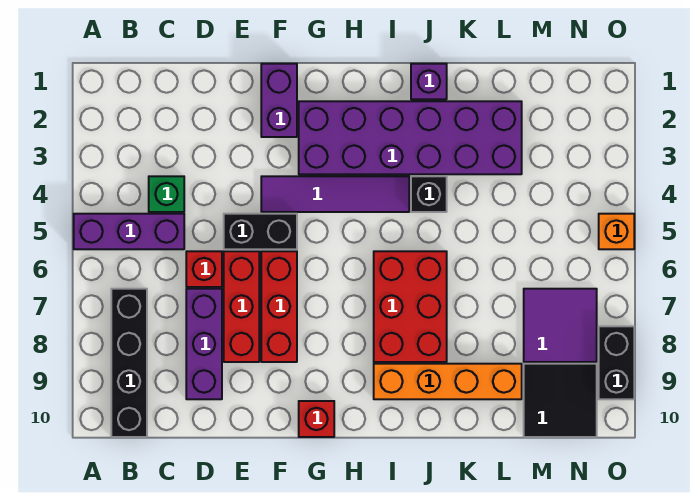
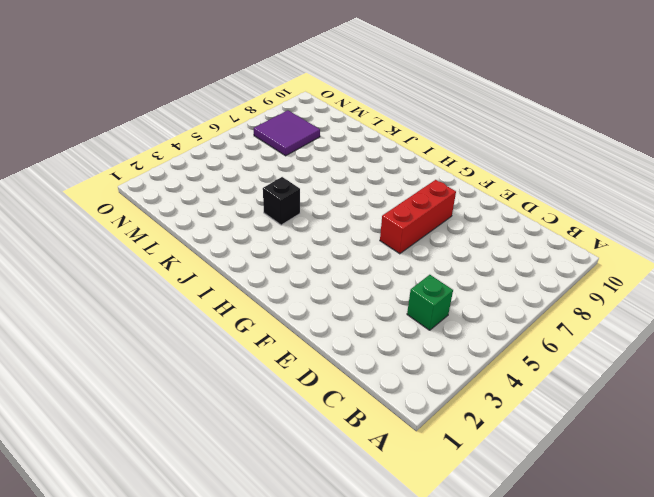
none -> purple brick A5:C5 level 1
none -> black brick B7:B10 level 1
none -> red brick D6 level 1

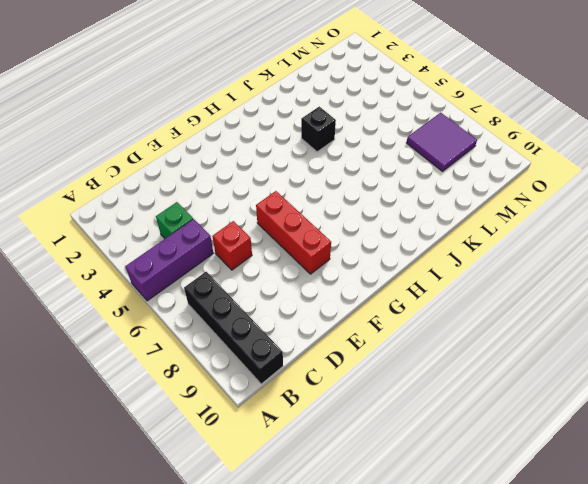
none -> purple brick D7:D9 level 1
none -> black brick E5:F5 level 1
none -> red brick E6:E8 level 1

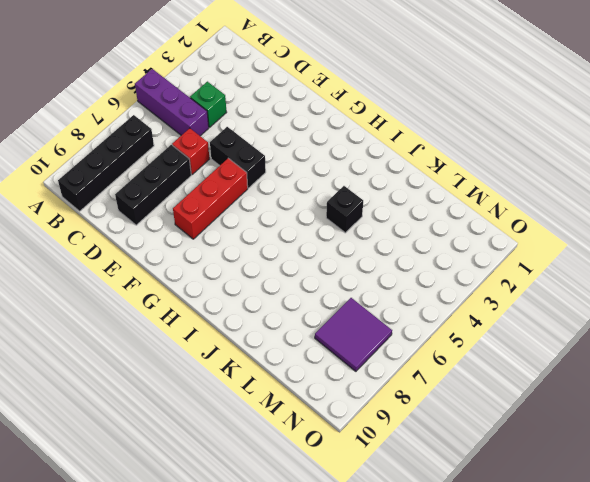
black brick D7:D9 level 1 -> purple brick D7:D9 level 1
none -> red brick E6:E8 level 1
none -> purple brick F1:F2 level 1
none -> purple tile F4:I4 level 1

